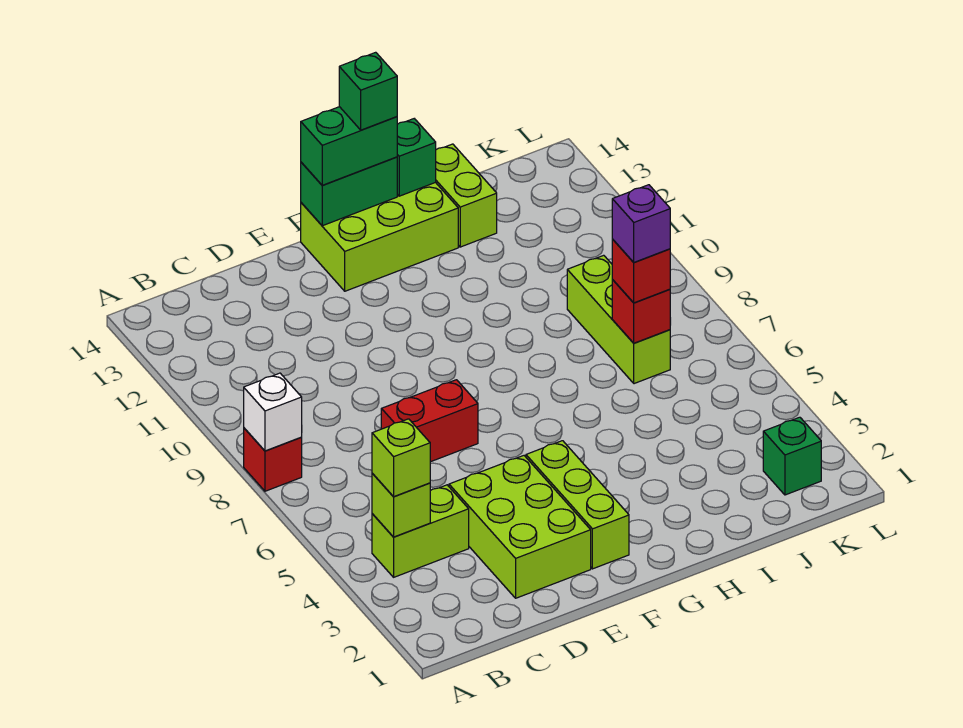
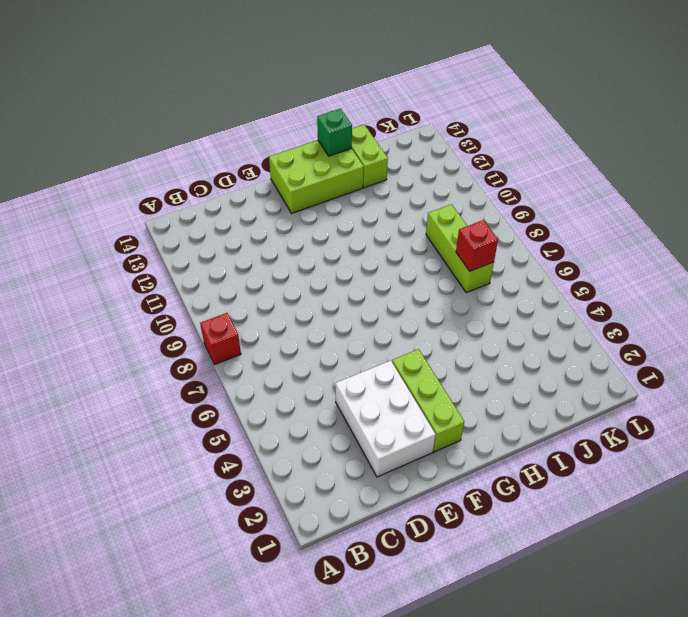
white brick D2:E4 level 1 -> lime brick D2:E4 level 1
none -> lime brick B4:C4 level 1
none -> red brick D7:E7 level 1
none -> green brick K2 level 1

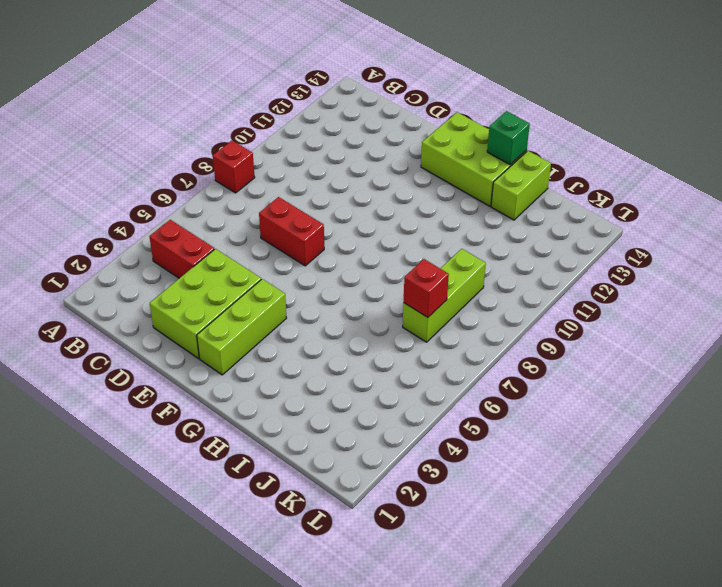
red brick B4:C4 level 1 -> lime brick B4:C4 level 1
none -> green brick K2 level 1
none -> white brick A8 level 2
none -> lime brick B4 level 2

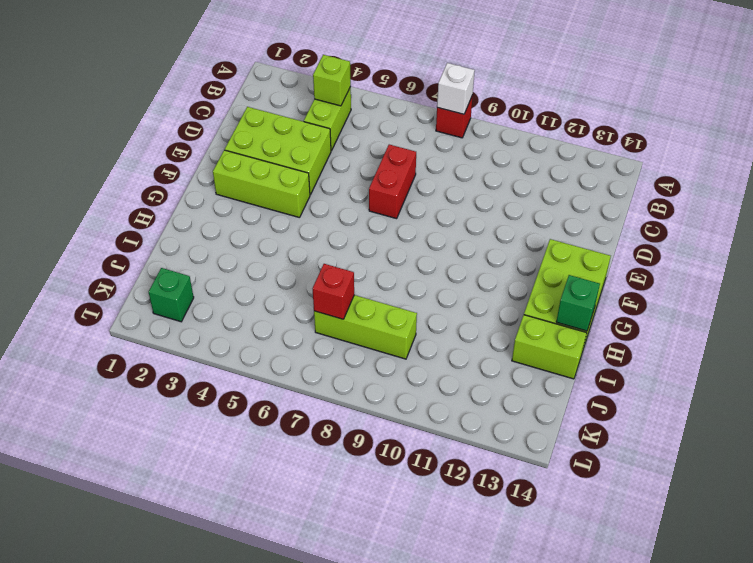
none -> green brick F14:G14 level 2
none -> lime brick B4 level 3
none -> green brick F14:G14 level 3

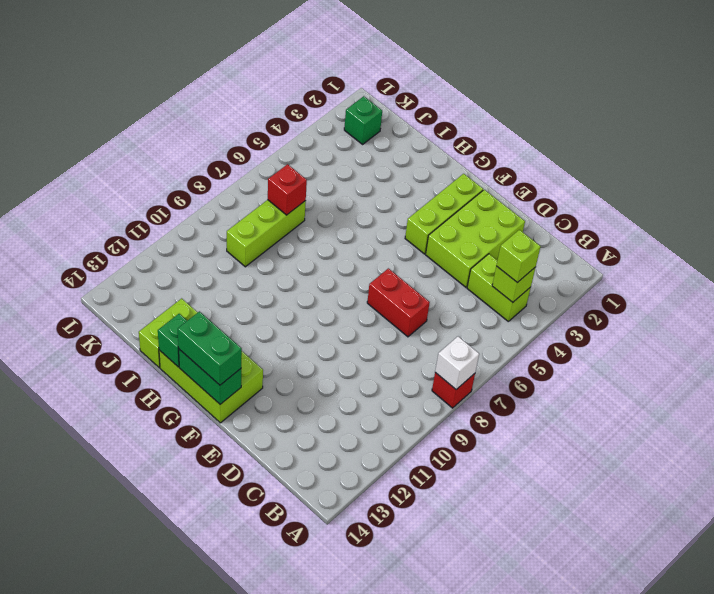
none -> red brick J7 level 3
none -> green brick G14 level 4
none -> purple brick J7 level 4

